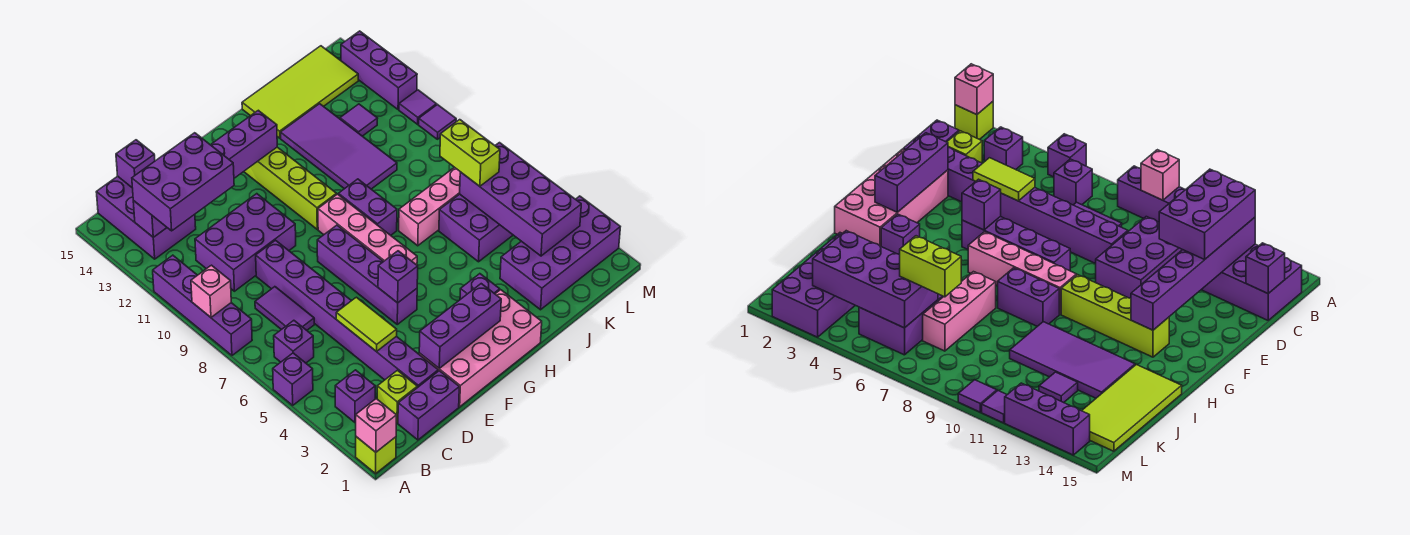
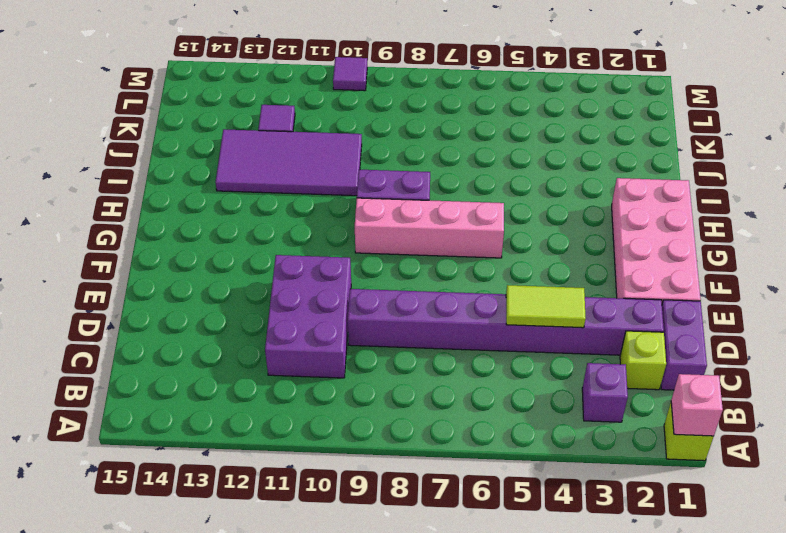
none -> purple brick A5 level 1
none -> purple brick A8:A11 level 1
none -> purple brick B6 level 1
none -> purple brick B13:C15 level 1

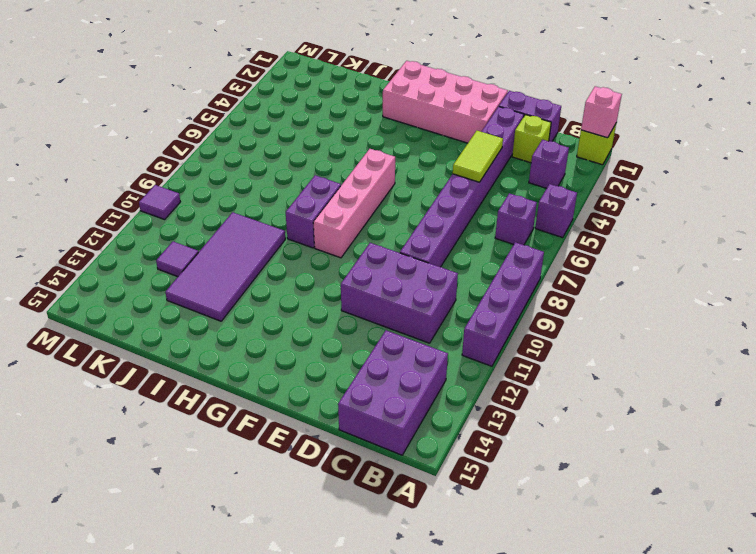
none -> purple tile C7:C8 level 1
none -> purple brick F5:F8 level 1
none -> lime brick G10:G13 level 1
none -> purple brick H3 level 1

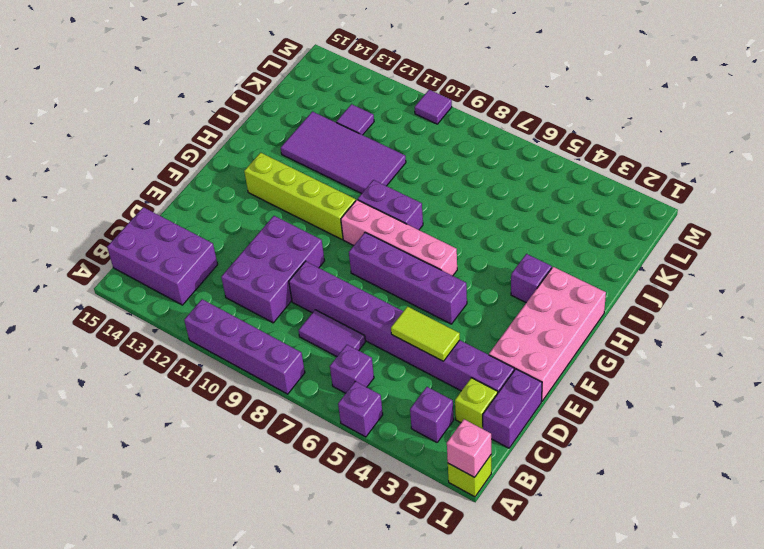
none -> pink brick I7:K7 level 1
none -> lime tile I14:L15 level 1
none -> purple brick J2:M3 level 1
none -> purple brick J5:L6 level 1

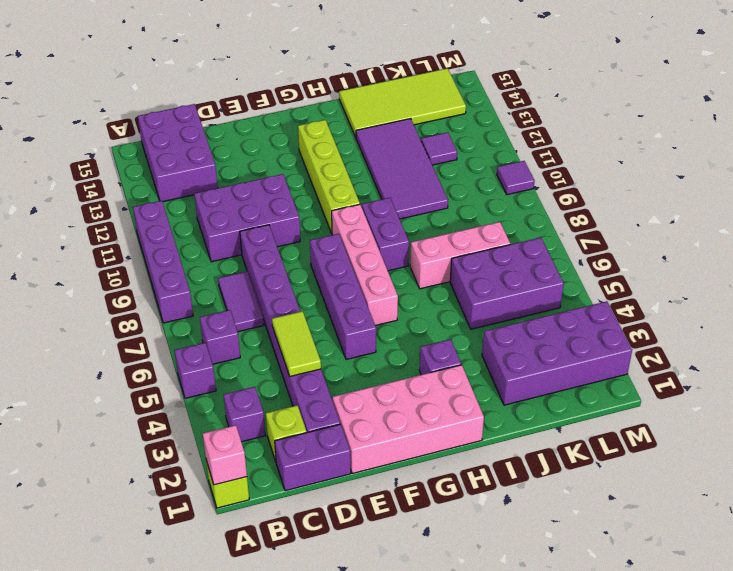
none -> purple tile M11 level 1
none -> purple brick M12:M14 level 1
none -> pink brick A9 level 2
none -> purple brick B13:G13 level 2

